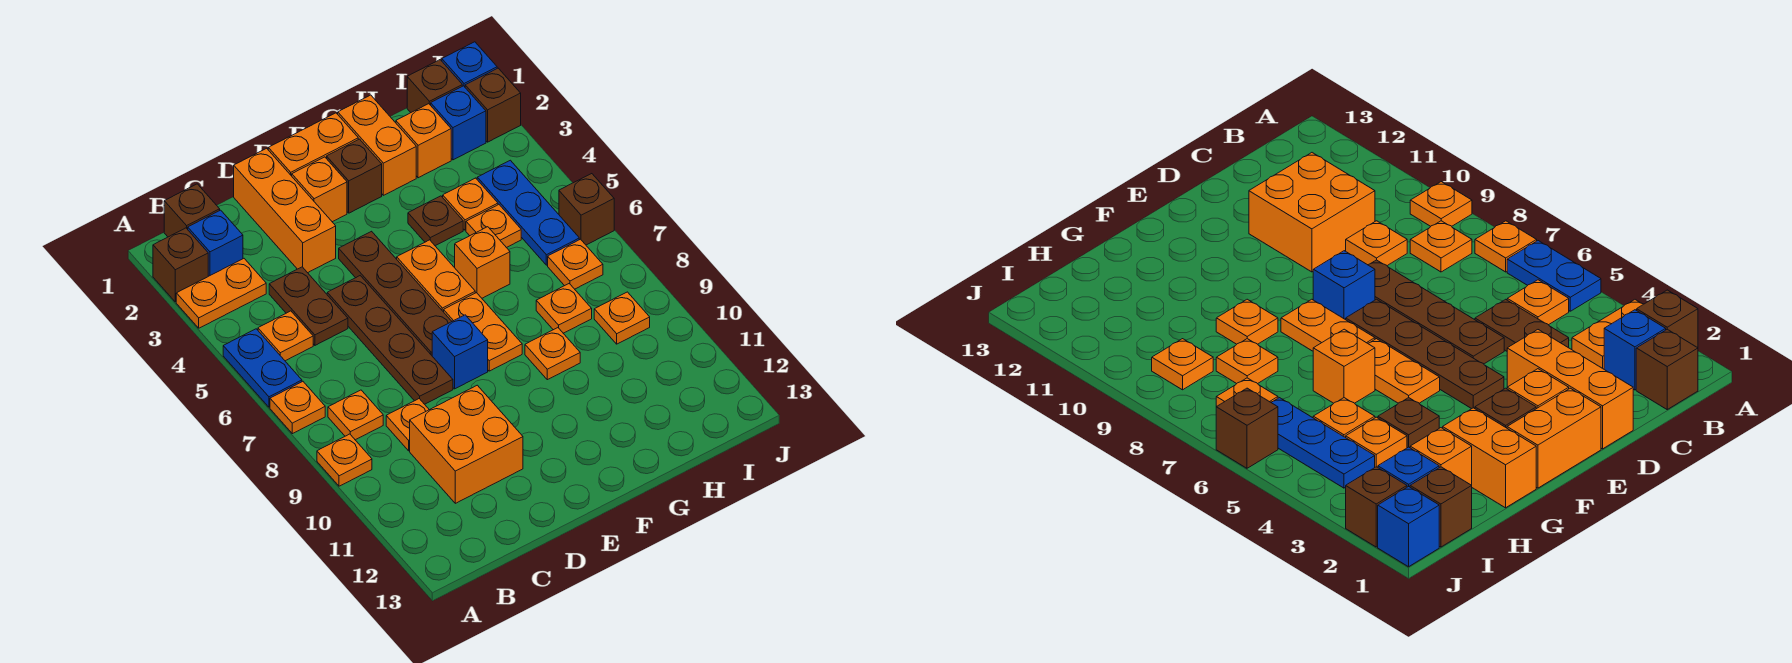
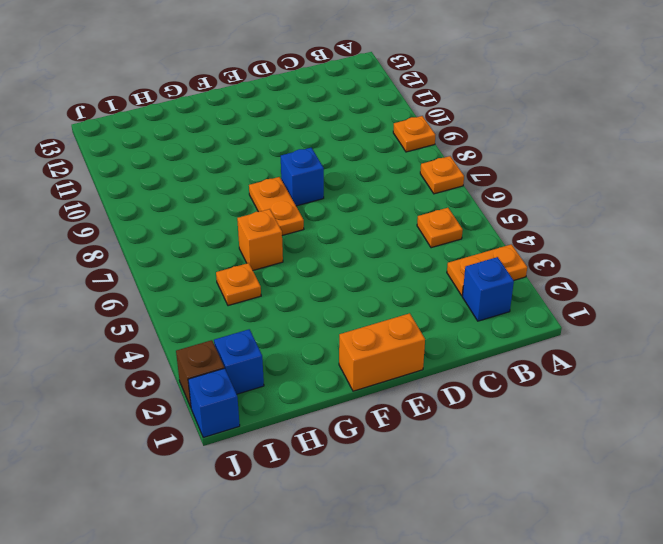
none -> brown brick A2 level 1
none -> blue plate A5:A6 level 1
none -> brown brick B1 level 1
none -> orange plate B8 level 1

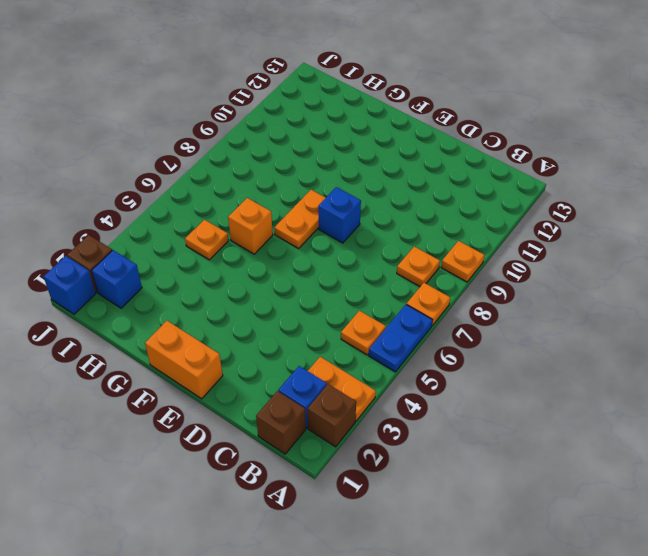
none -> brown plate C4:C5 level 1
none -> orange plate C9 level 1
none -> orange brick C10:D11 level 1
none -> orange brick D1:D3 level 1

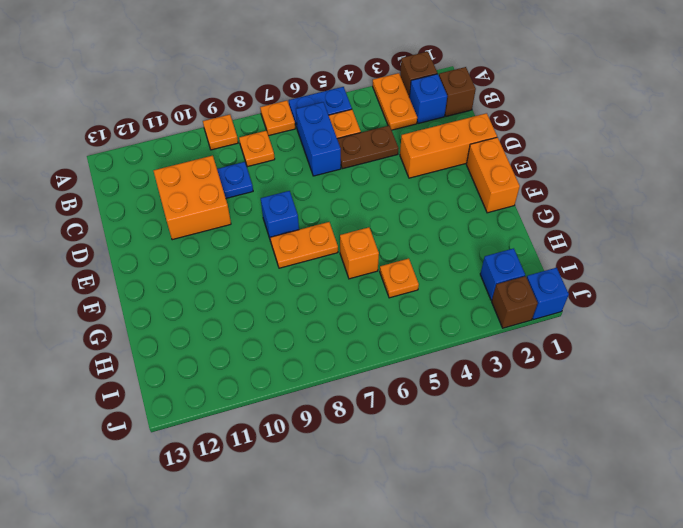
blue brick B6:C6 level 1 -> none
blue plate C9 level 1 -> orange plate C9 level 1
none -> brown plate D5:D8 level 1
none -> orange brick E2 level 1
none -> brown plate E4:E7 level 1
none -> brown brick F2 level 1

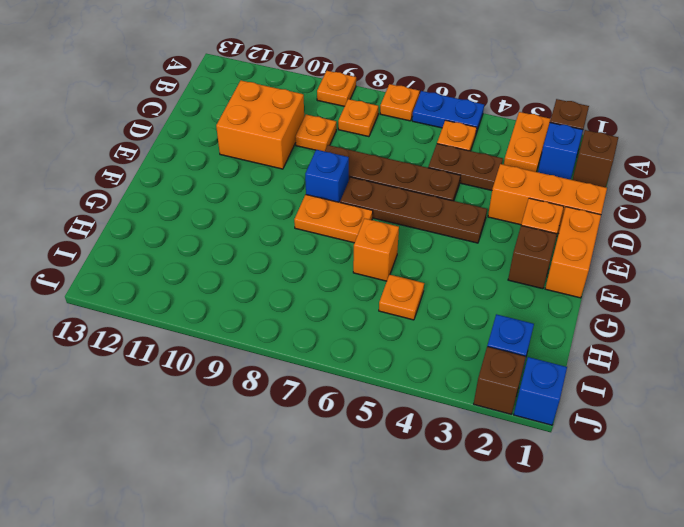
none -> orange plate F5:F6 level 1
none -> orange brick G1:G2 level 1
none -> brown plate G4 level 1
none -> orange plate G9 level 1

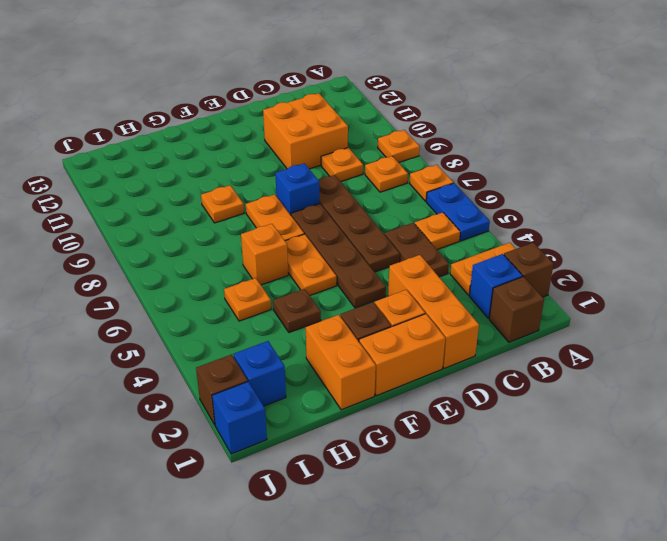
none -> orange brick H2 level 1
none -> orange plate H4 level 1
none -> orange plate H8 level 1
none -> brown brick I1 level 1

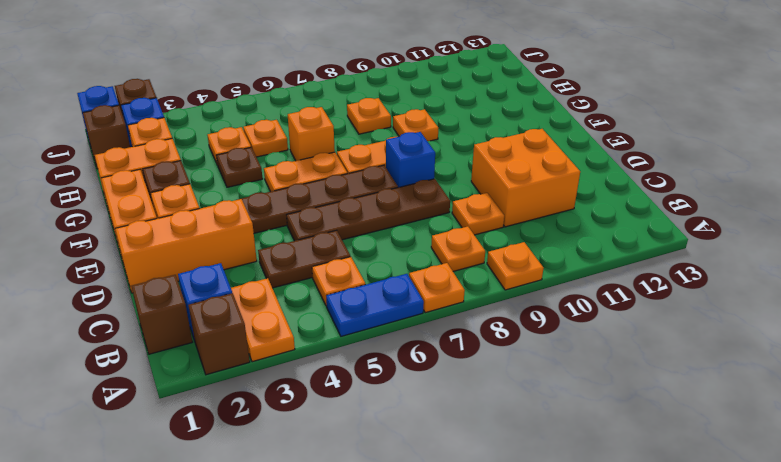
none -> blue plate I4:I6 level 1
none -> orange plate I7 level 1
none -> orange plate I9 level 1
none -> brown brick J6 level 1

